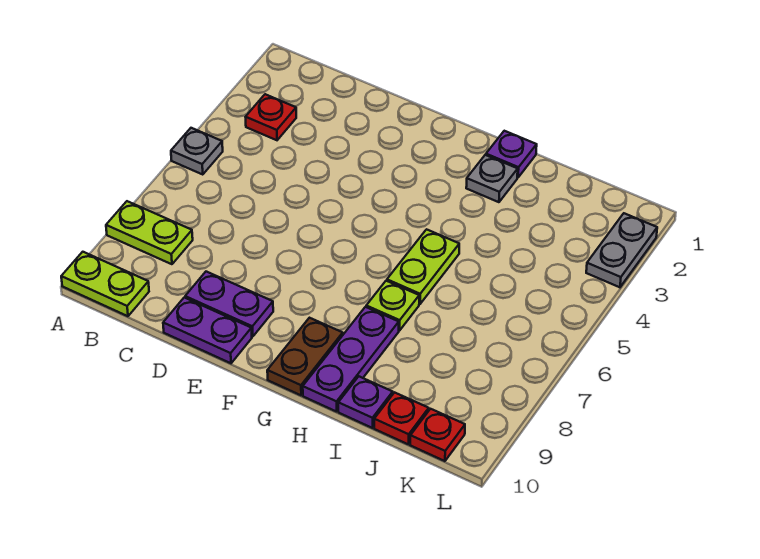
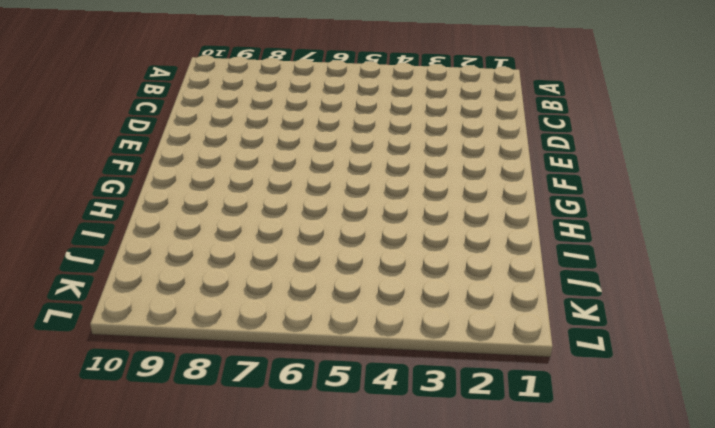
none -> grey plate A5 level 1
none -> lime plate A8:B8 level 1
none -> lime plate A10:B10 level 1

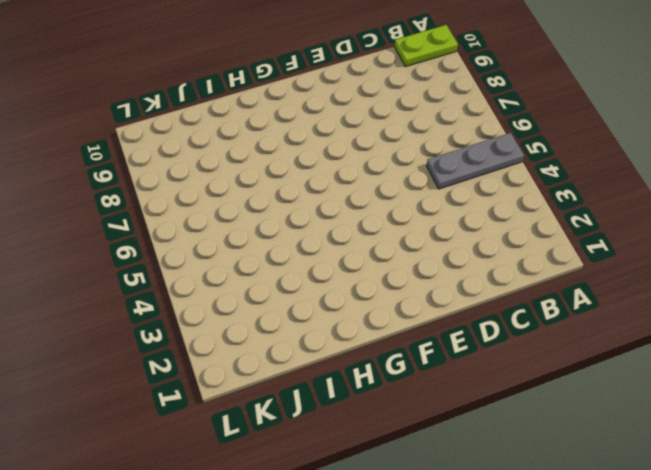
grey plate A5:C5 level 1 -> grey plate A5 level 1
none -> lime plate A8:B8 level 1
none -> red plate B3 level 1
none -> purple plate D9:E9 level 1

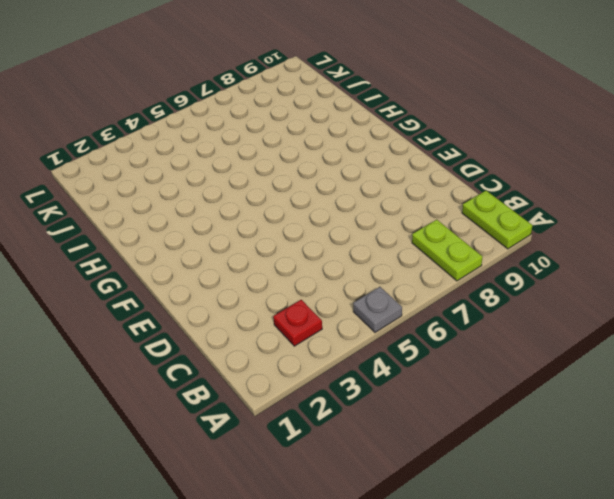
none -> purple plate D9:E9 level 1
none -> purple plate D10:E10 level 1
none -> brown plate G9:G10 level 1

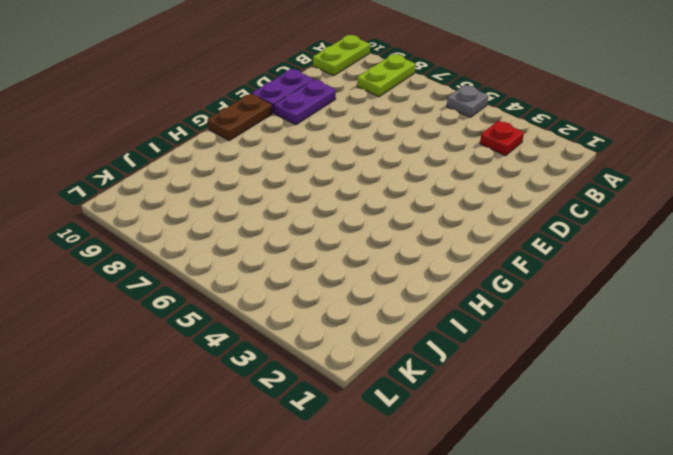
brown plate F10:G10 level 1 -> brown plate G9:G10 level 1
none -> purple plate H1 level 1
none -> grey plate H2 level 1
none -> lime plate H5:H6 level 1

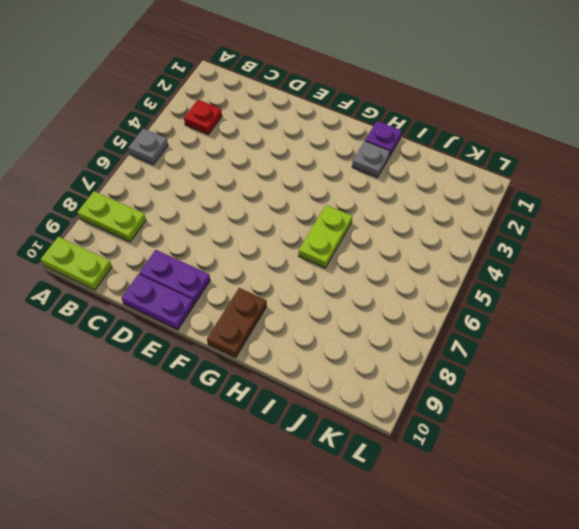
none -> lime plate H7 level 1
none -> purple plate H8:H10 level 1
none -> purple plate I10 level 1

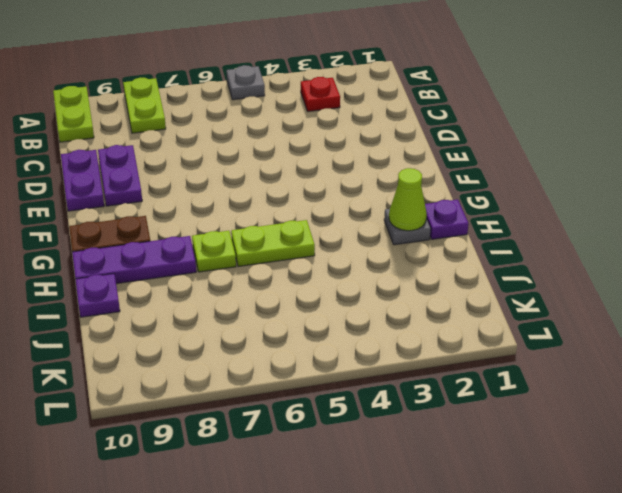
lime cone H2 level 2 -> none
none -> red plate J10 level 1
none -> red plate K10 level 1
none -> grey plate L2:L3 level 1

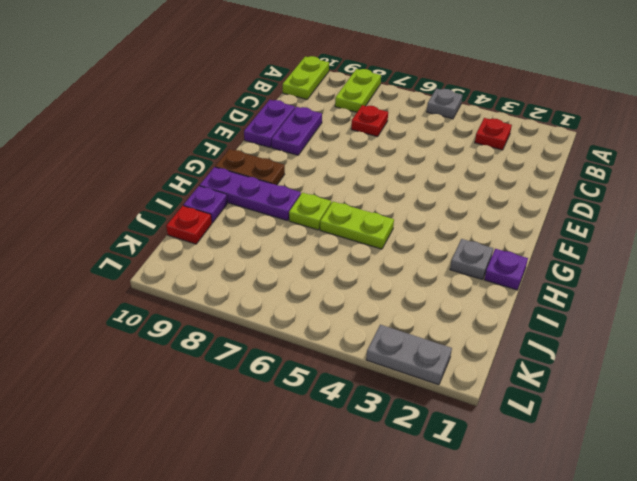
red plate C7 level 1 -> red plate K10 level 1

